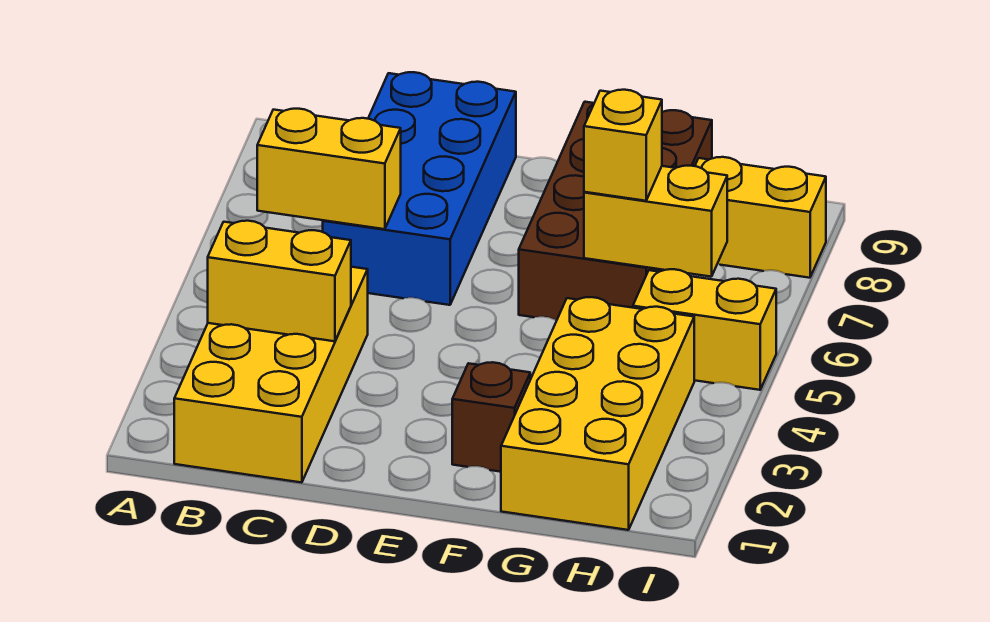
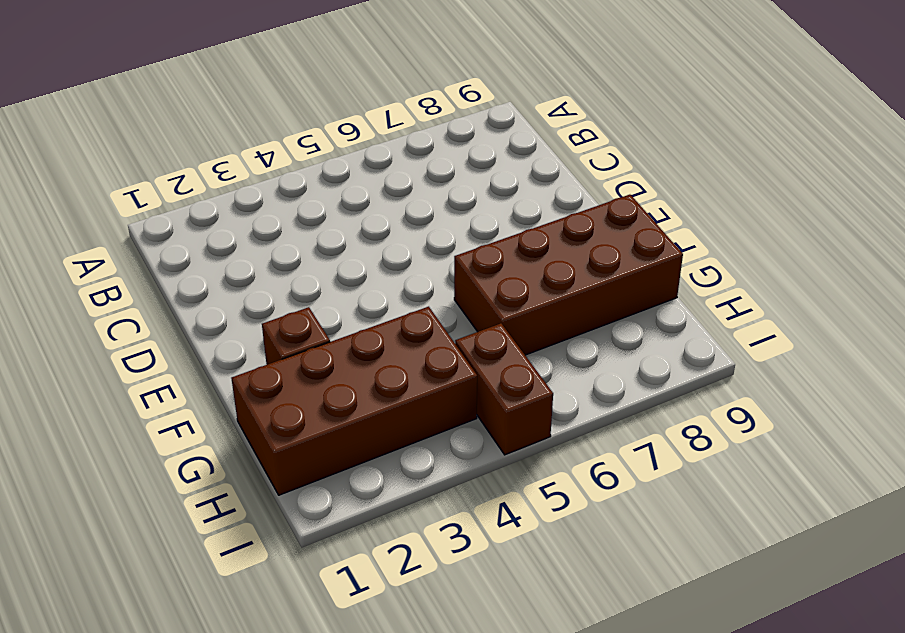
brown brick G1:H4 level 1 -> yellow brick G1:H4 level 1
brown brick H5:I5 level 1 -> yellow brick H5:I5 level 1
none -> yellow brick B1:C4 level 1
none -> blue brick C6:D9 level 1

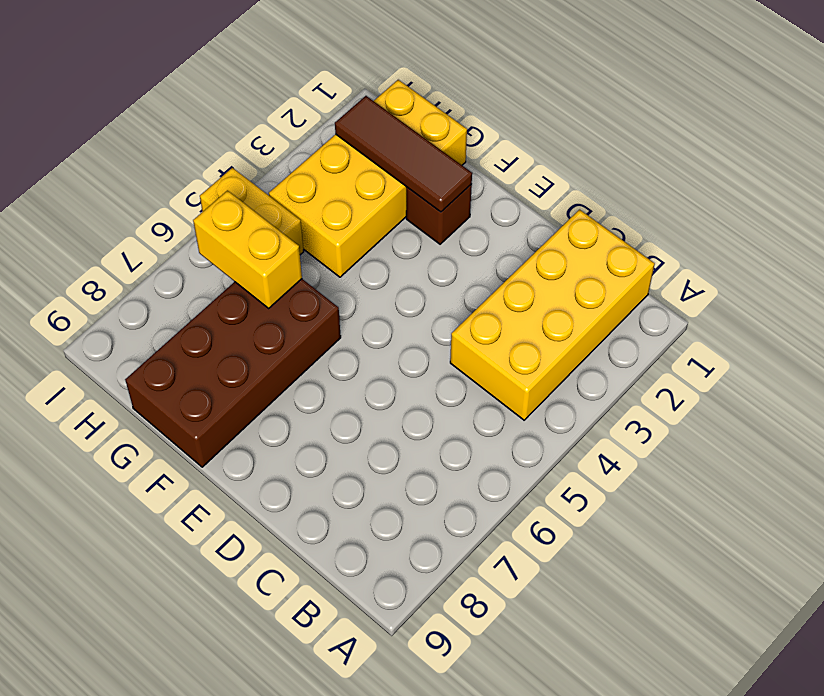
brown tile F2:H2 level 2 -> none
none -> blue brick C6:D9 level 1
none -> yellow brick H8:I8 level 1

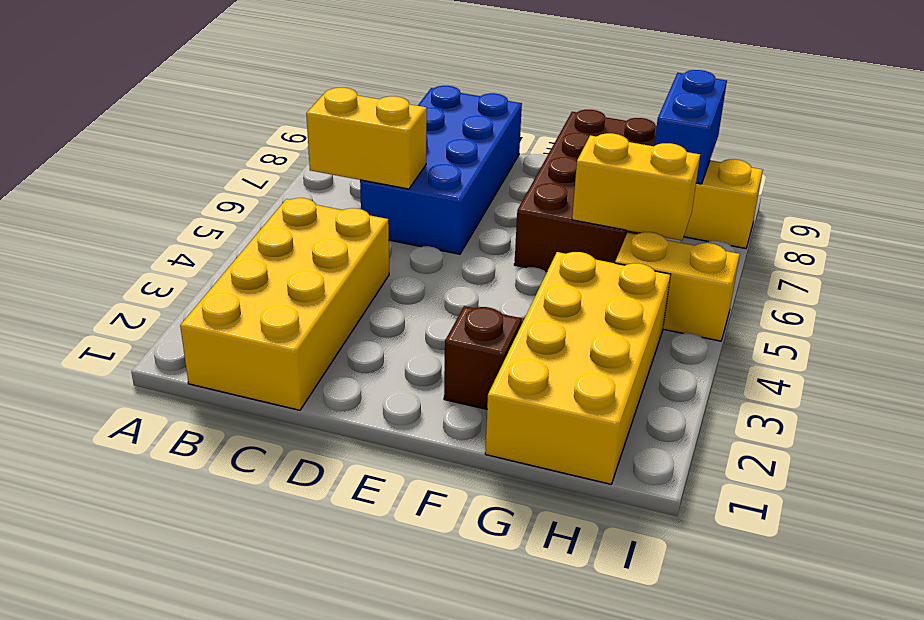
blue brick H8:H9 level 2 -> none
none -> yellow brick B3:C3 level 2
none -> yellow brick G6 level 3

